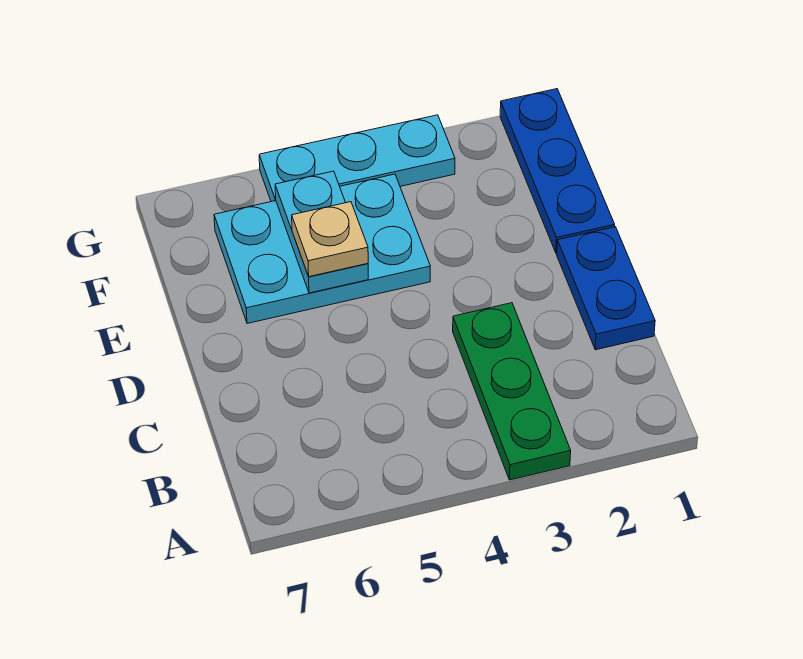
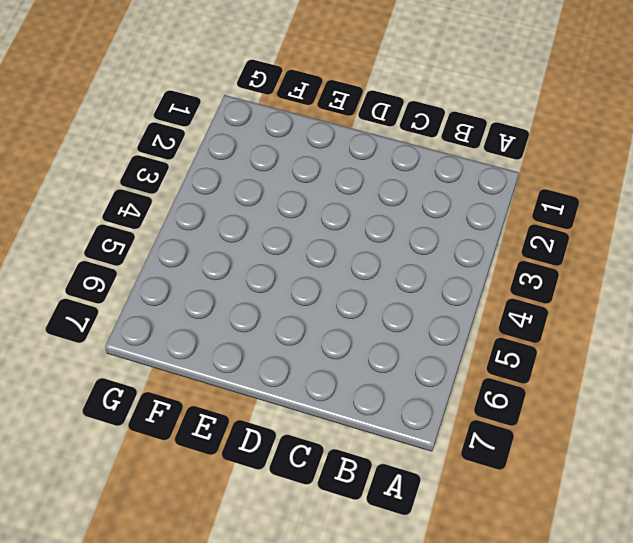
none -> green plate A3:C3 level 1
none -> blue plate C1:D1 level 1

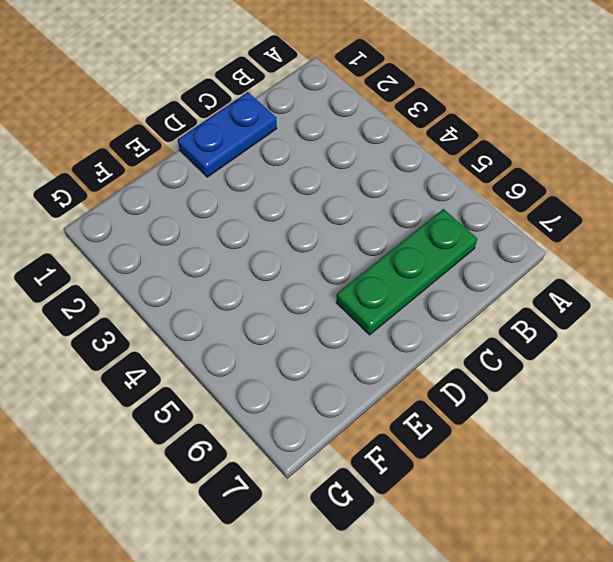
green plate B6:D6 level 1 -> green plate A3:C3 level 1
none -> blue plate E1:G1 level 1
none -> cyan plate E4:F6 level 1

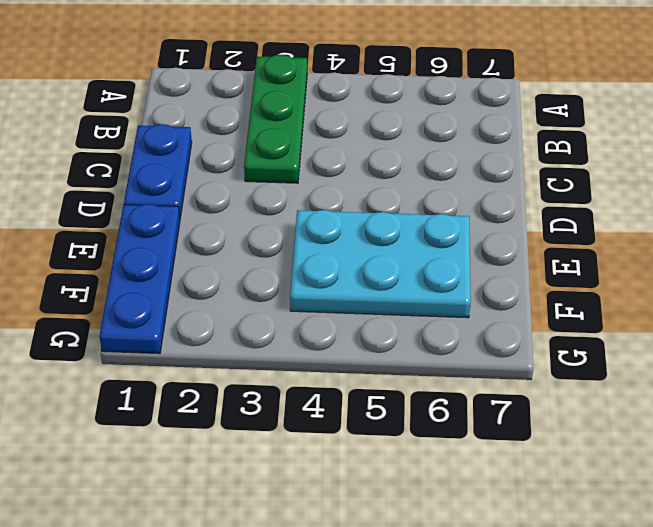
none -> cyan plate G3:G5 level 1
none -> cyan plate E5:F5 level 2

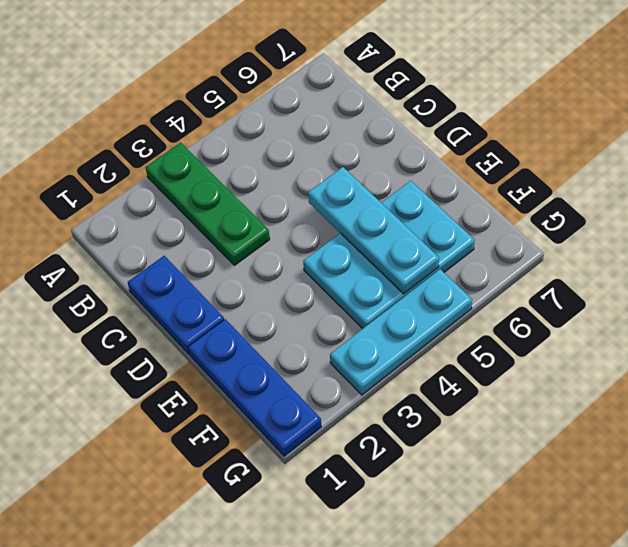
cyan plate D5:F5 level 2 -> cyan plate E5:F5 level 2
none -> tan plate E5 level 3

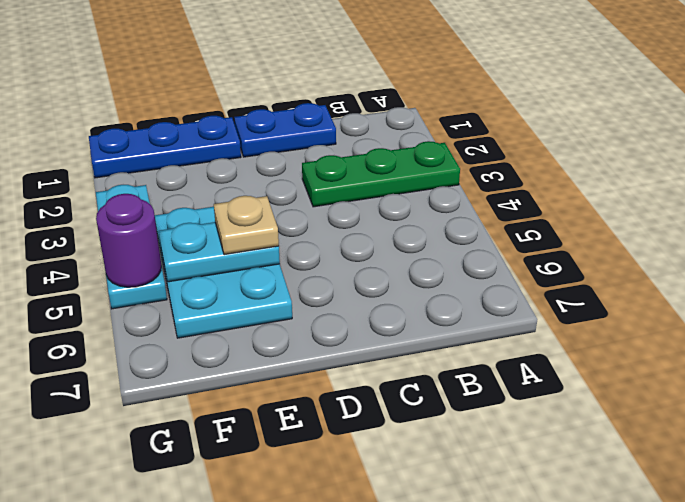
purple round brick G5 level 2 -> none

